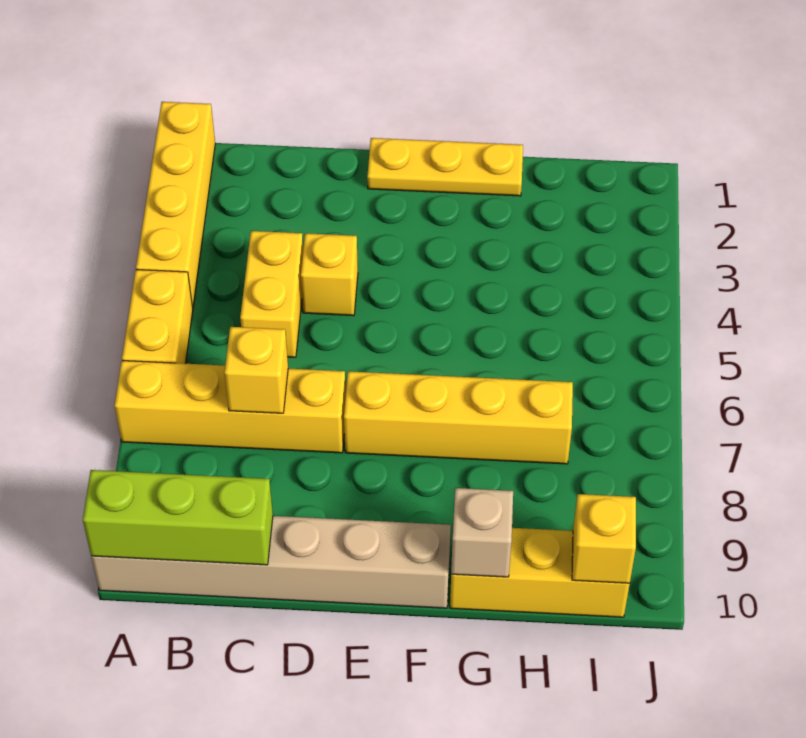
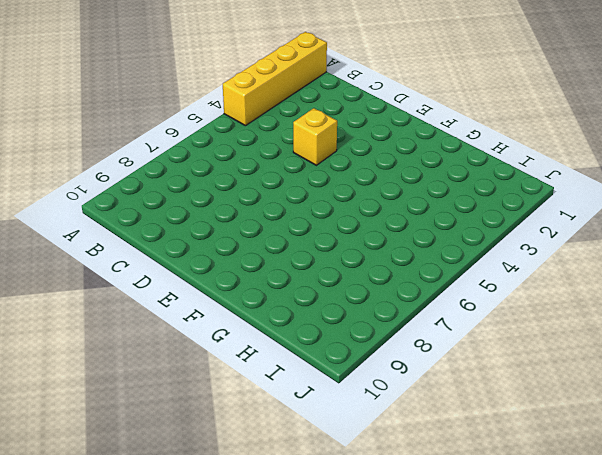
none -> yellow brick A5:A6 level 1
none -> yellow brick A7:D7 level 1
none -> tan brick A10:F10 level 1

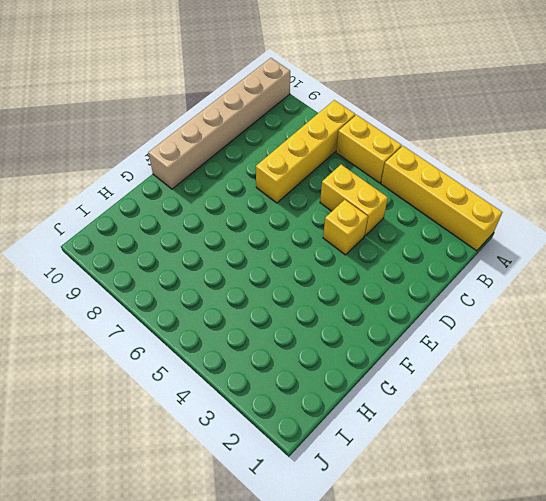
none -> yellow plate E1:G1 level 1
none -> yellow brick E7:H7 level 1
none -> yellow brick G10:I10 level 1

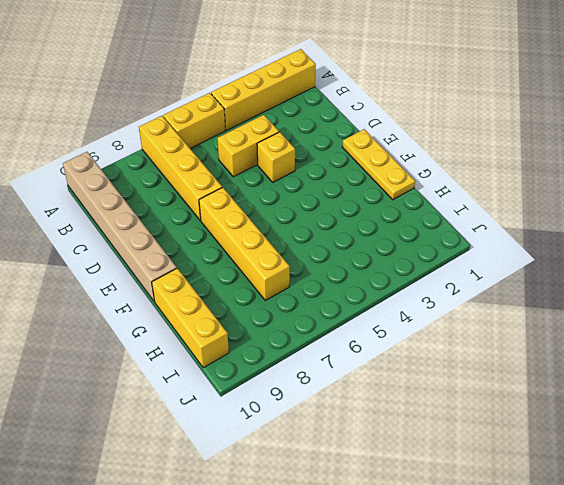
none -> lime brick A10:C10 level 2
none -> yellow brick C7 level 2
none -> tan brick G10 level 2

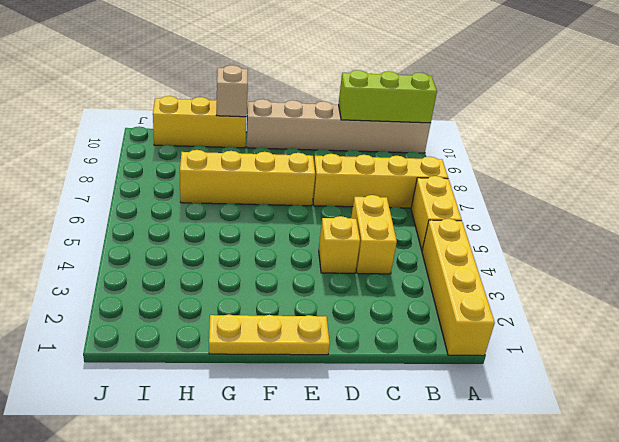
none -> yellow brick C7 level 2
none -> yellow brick I10 level 2

